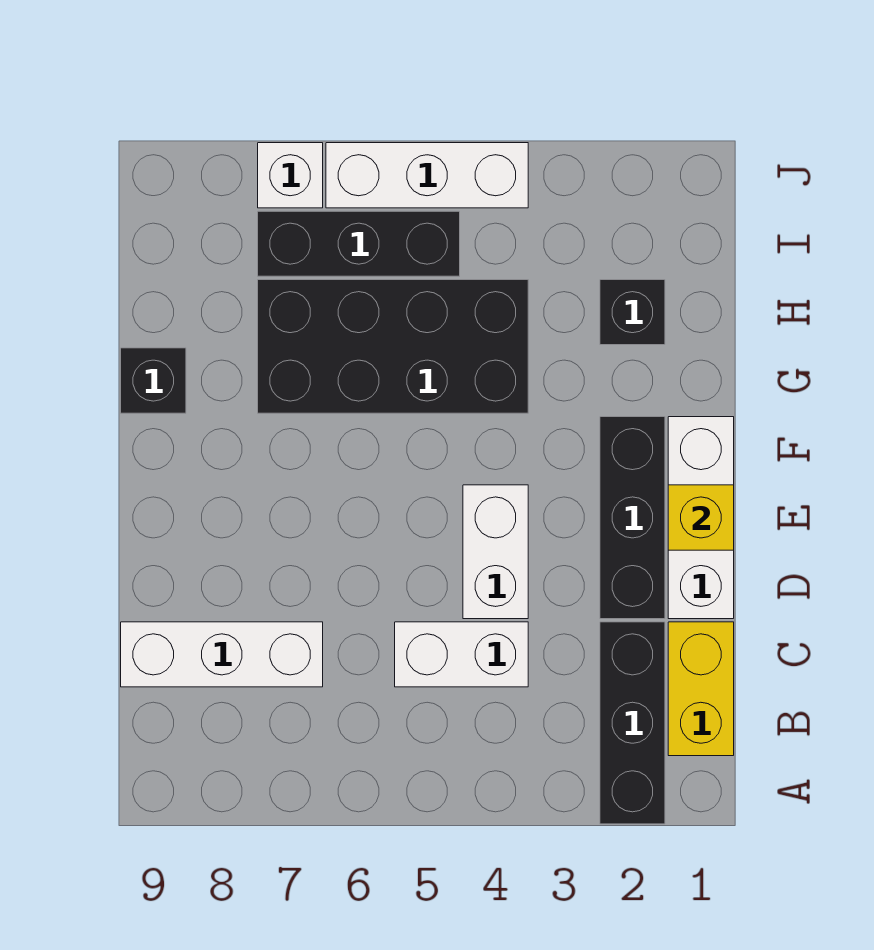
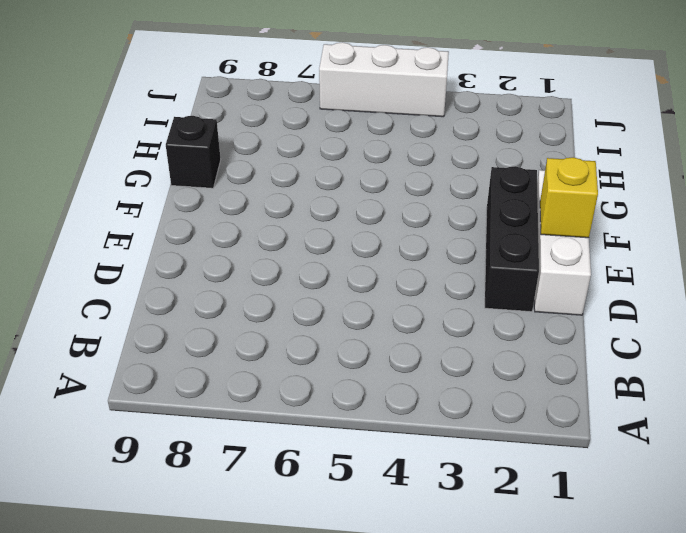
none -> black brick A2:C2 level 1
none -> yellow brick B1:C1 level 1
none -> white brick C4:C5 level 1

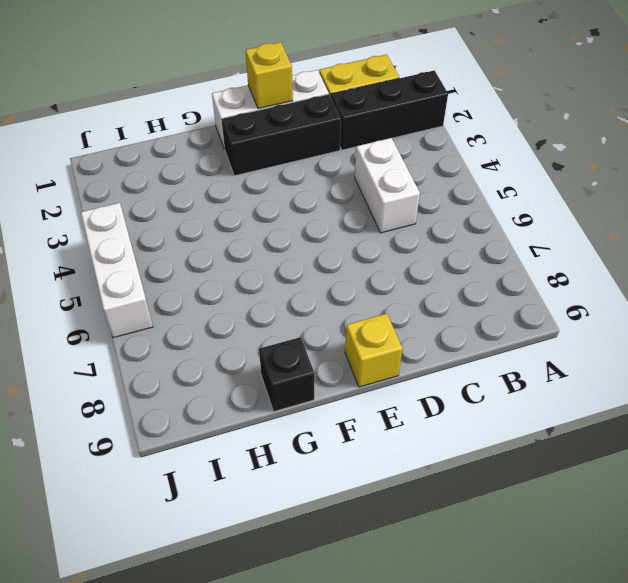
yellow brick E9 level 1 -> none
none -> white brick C7:C9 level 1
none -> white brick D4:E4 level 1
none -> black brick G4:H7 level 1

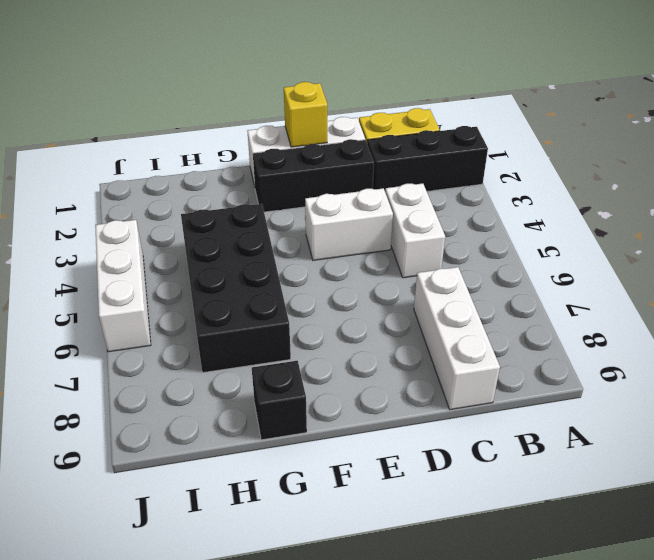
none -> black brick H2 level 1
none -> black brick I5:I7 level 1
none -> white brick J7 level 1

